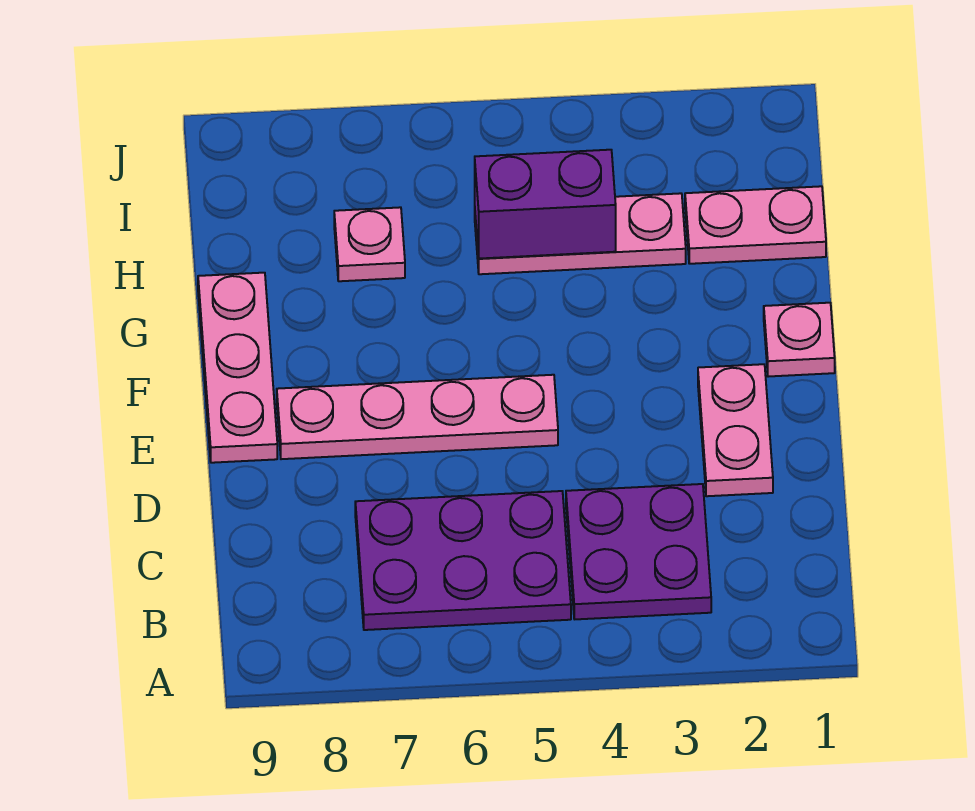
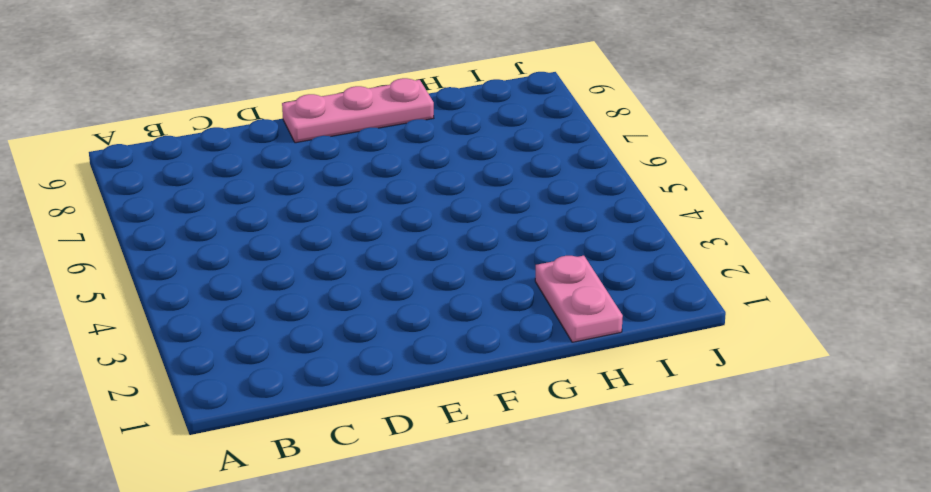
none -> purple plate B3:C4 level 1
none -> purple plate B5:C7 level 1

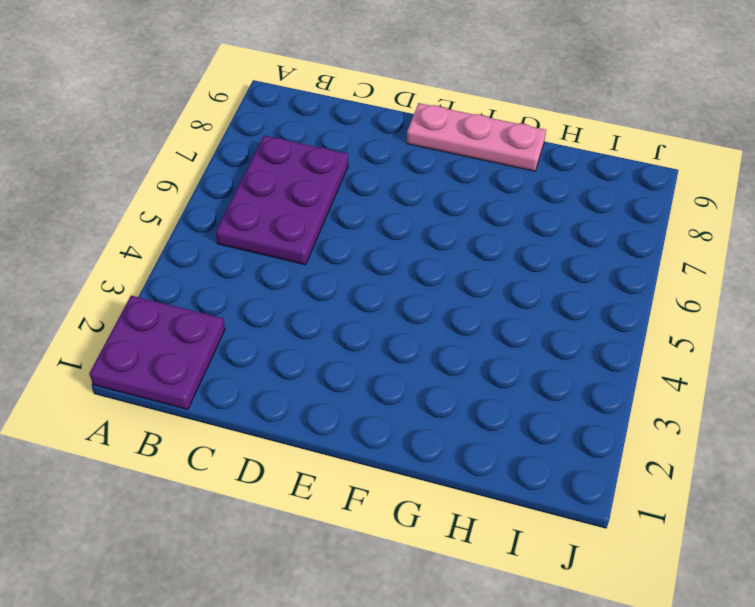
purple plate A1:B2 level 1 -> purple plate B3:C4 level 1
none -> pink plate D2:E2 level 1
none -> pink plate E5:E8 level 1

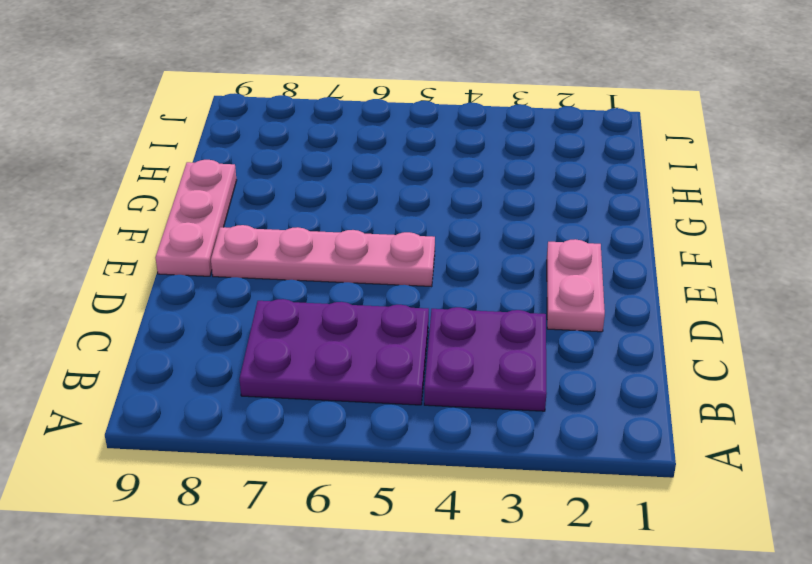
none -> pink plate F1 level 1
none -> pink plate H1:H2 level 1

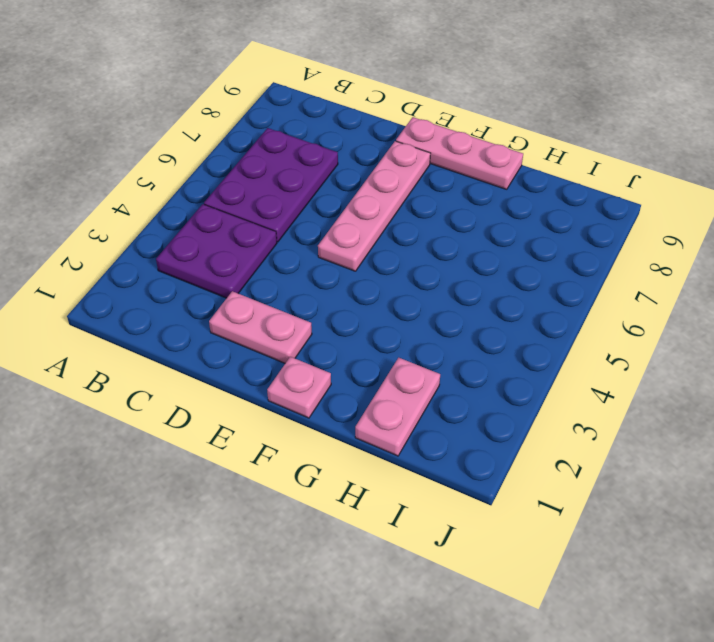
none -> pink plate H3:H5 level 1
none -> pink plate H7 level 1

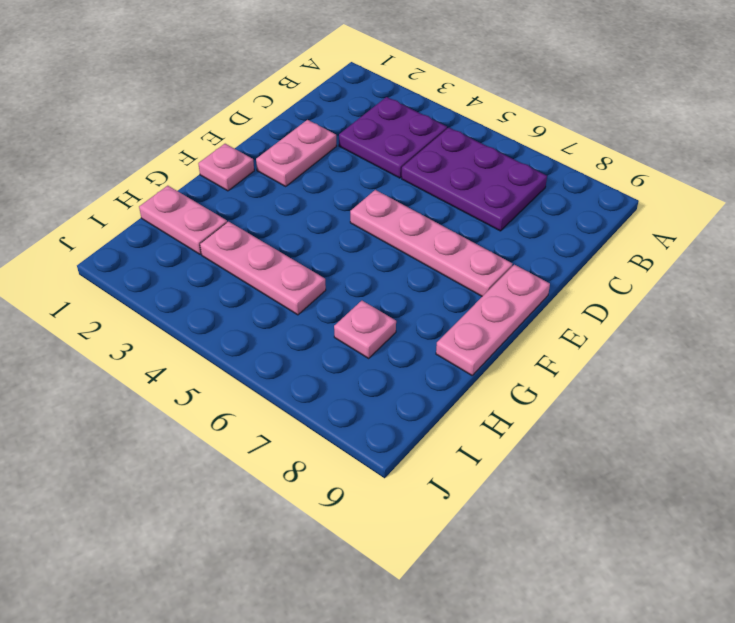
none -> purple brick H4:H5 level 2

